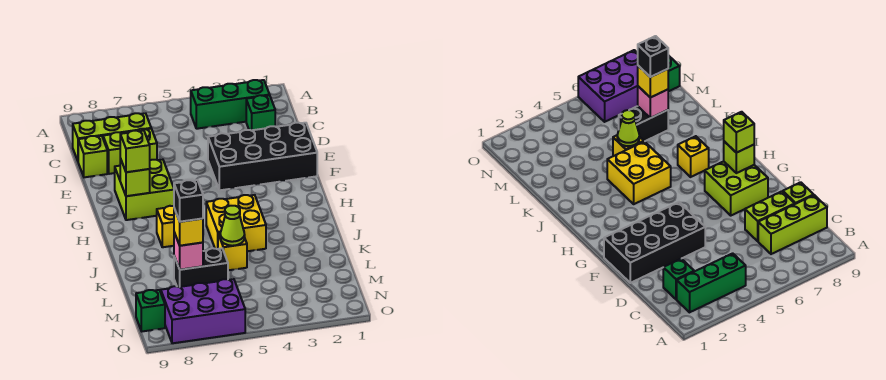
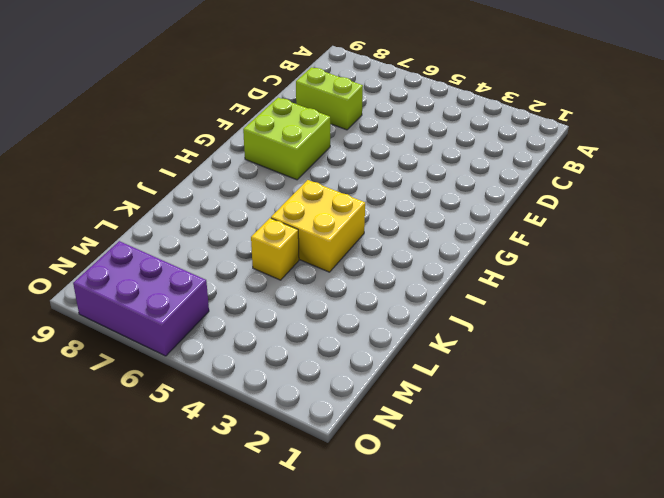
none -> green brick B2:B4 level 1
none -> green brick C2 level 1
none -> lime brick C7:C9 level 1

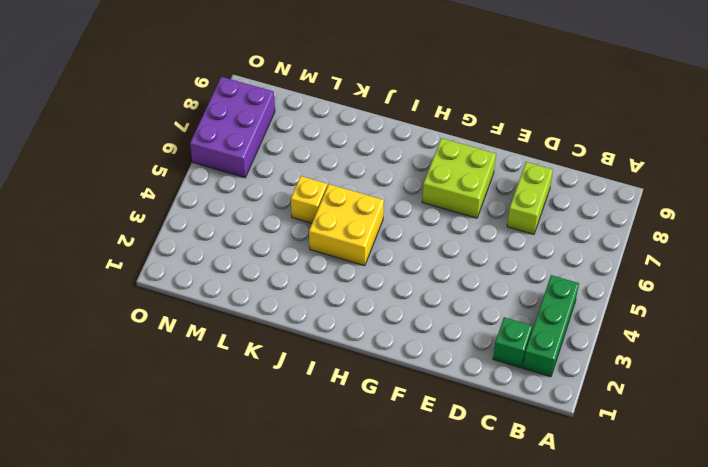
none -> lime brick C7:C9 level 1
none -> lime brick D9 level 1
none -> black brick E1:F4 level 1

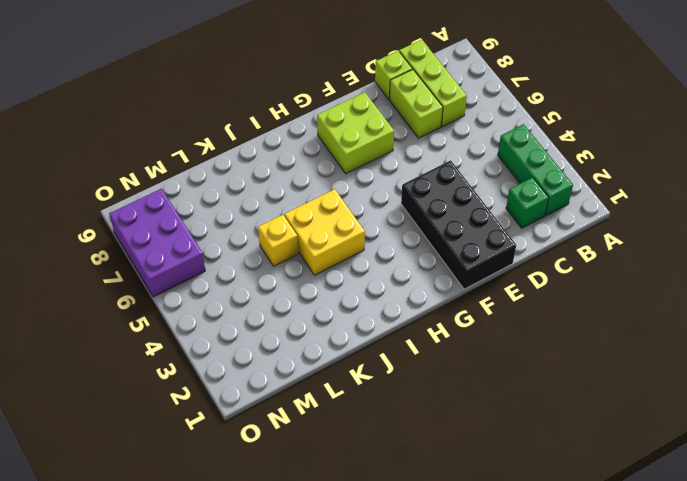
none -> yellow brick I7 level 1
none -> black brick L6:L7 level 1
none -> green brick N9 level 1

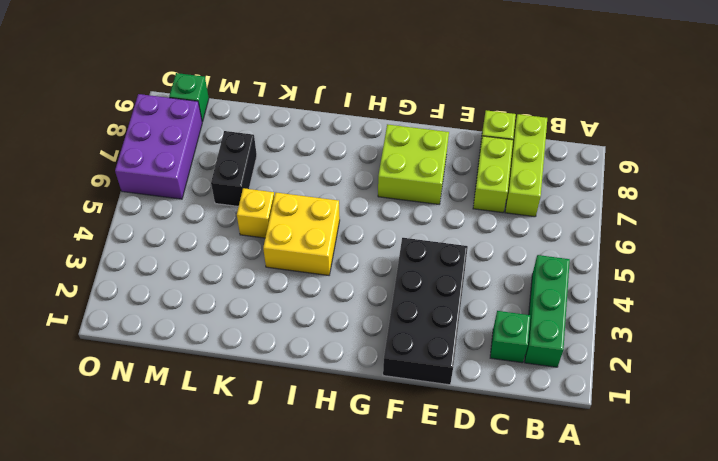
none -> yellow brick I7 level 1
none -> lime brick G8 level 2
none -> lime cone K5 level 2

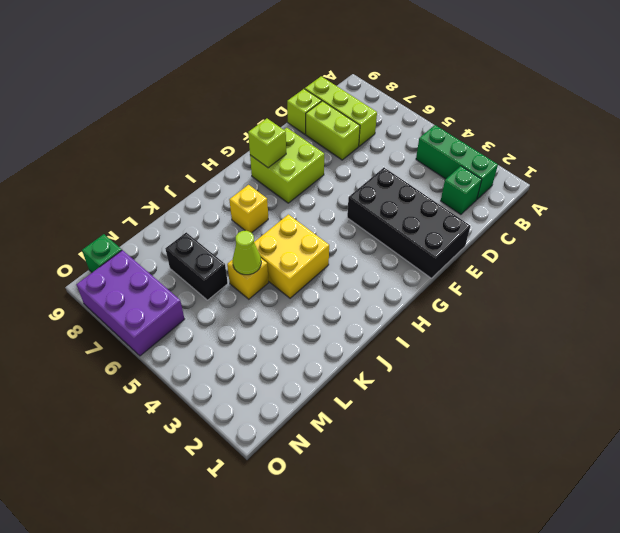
none -> pink brick L7 level 2
none -> lime brick G8 level 3
none -> yellow brick L7 level 3

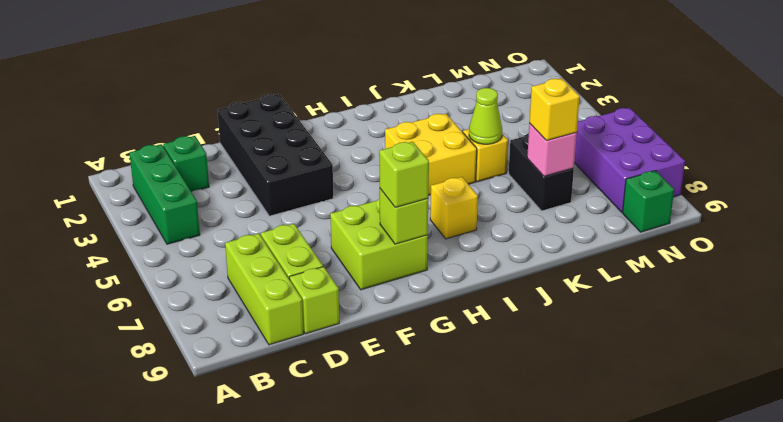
none -> black brick L7 level 4

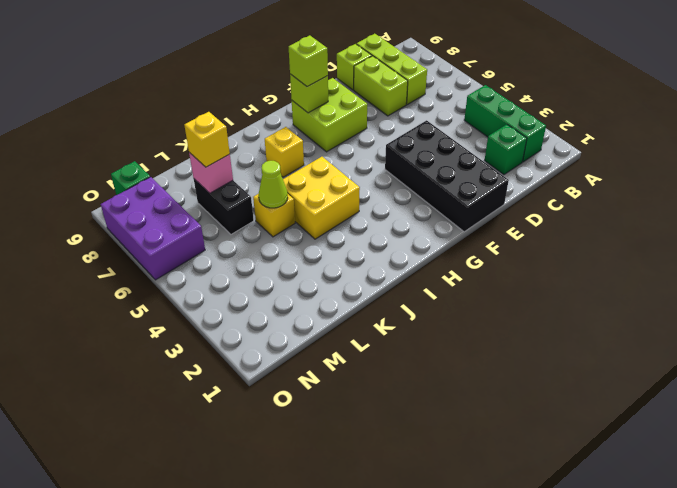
none -> black brick L7 level 4

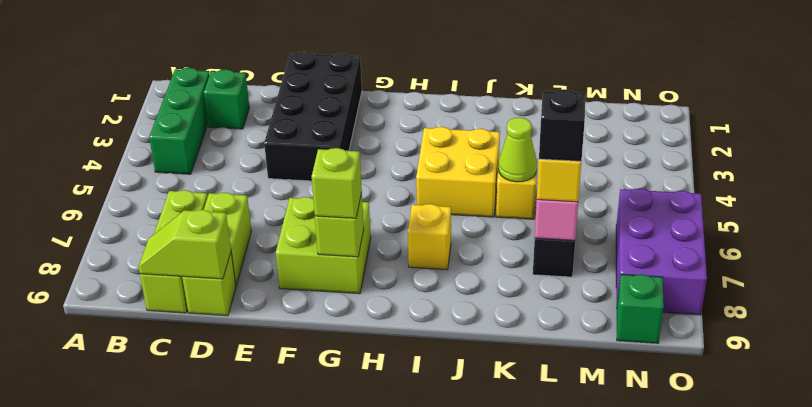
lime slope C9:D9 level 2 top D -> none

